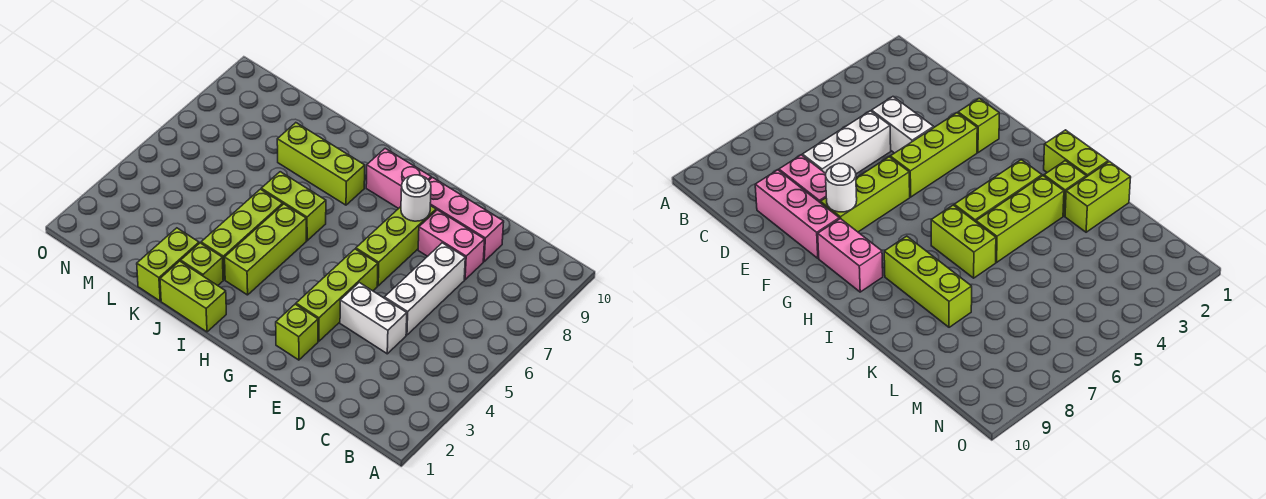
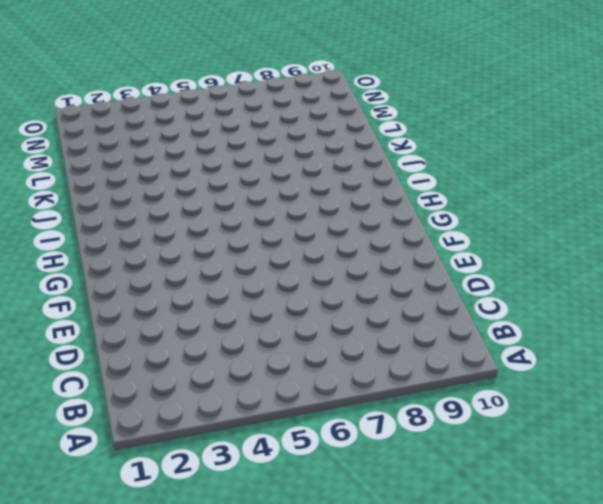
none -> white brick D4:E4 level 1
none -> white brick D5:D7 level 1
none -> pink brick D8:E8 level 1

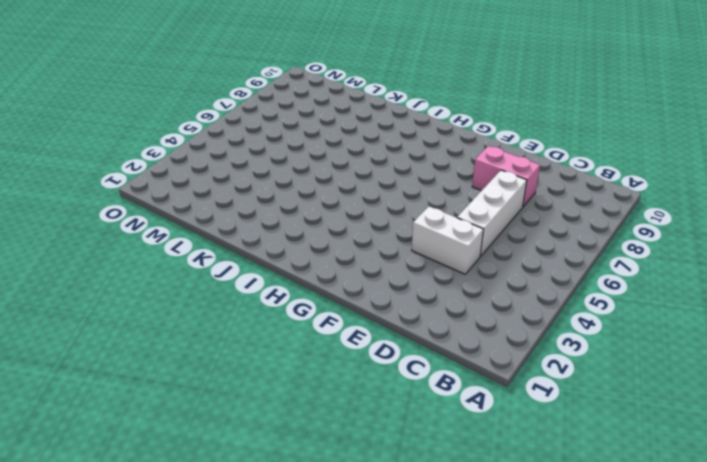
none -> pink brick D9:F9 level 1
none -> lime brick F2 level 1
none -> lime brick F3:F5 level 1

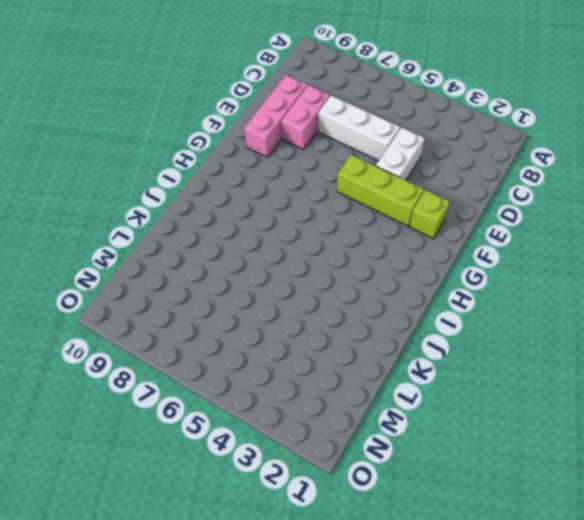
none -> lime brick F6:F8 level 1
none -> pink brick G9:H9 level 1
none -> lime brick I1:J1 level 1

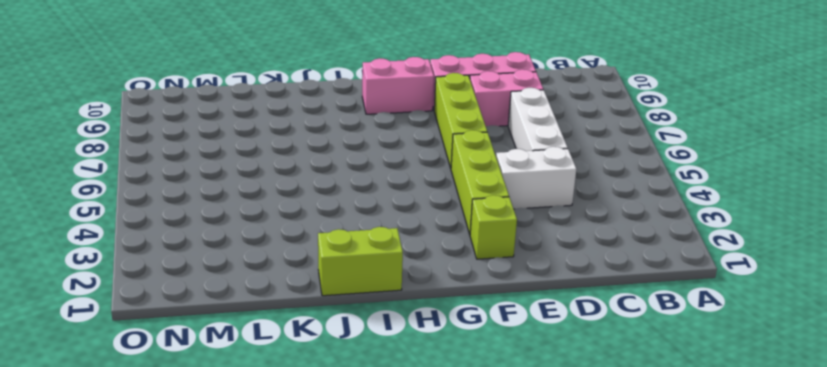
none -> lime brick I3:I5 level 1
none -> lime brick I6:J6 level 1
none -> lime brick I8:K8 level 1

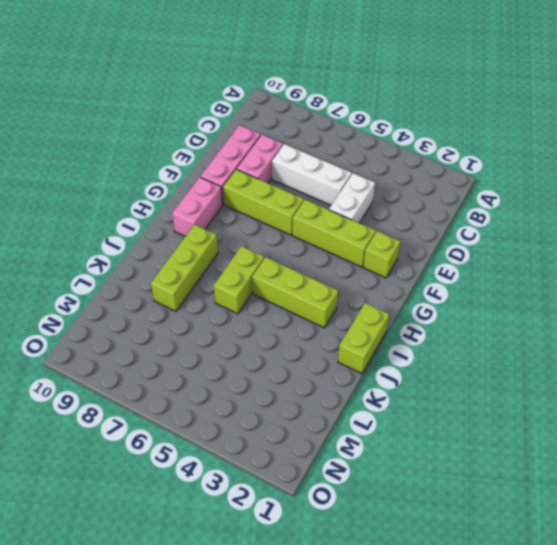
none -> lime brick J2 level 1
none -> lime brick J3:J5 level 1
none -> lime brick K1:K2 level 1

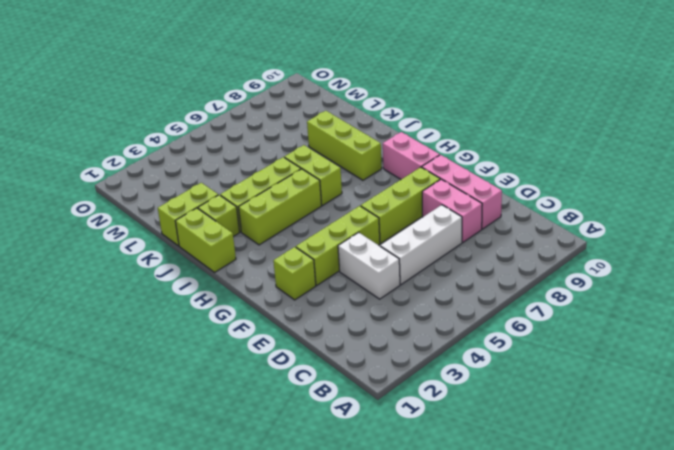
none -> white round brick F8 level 2

